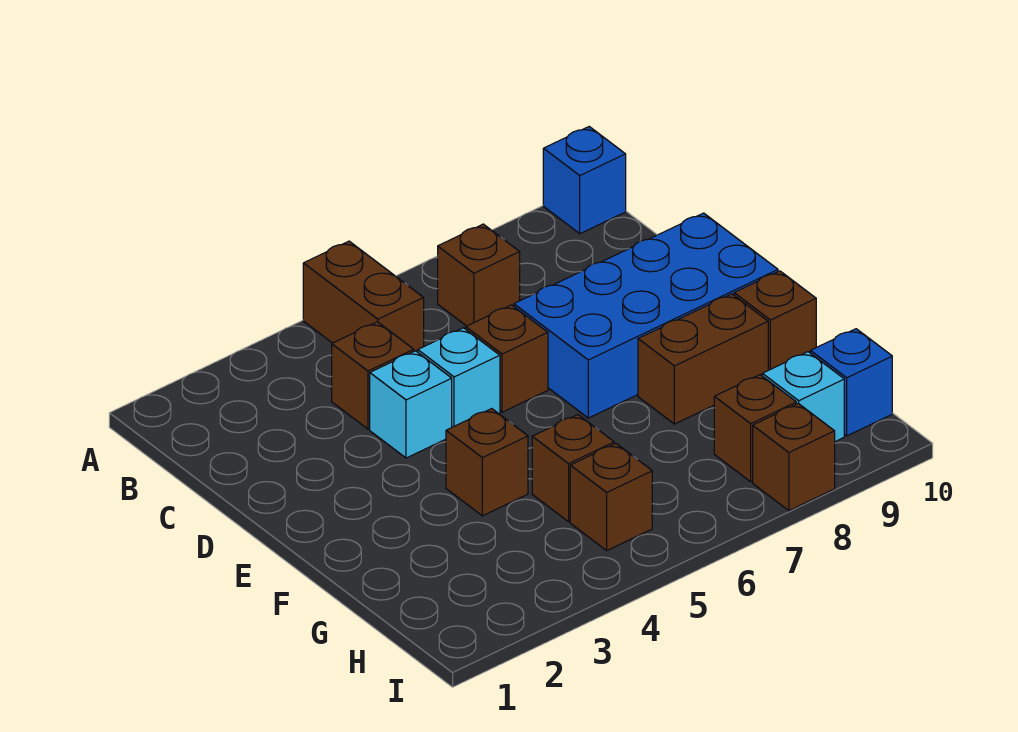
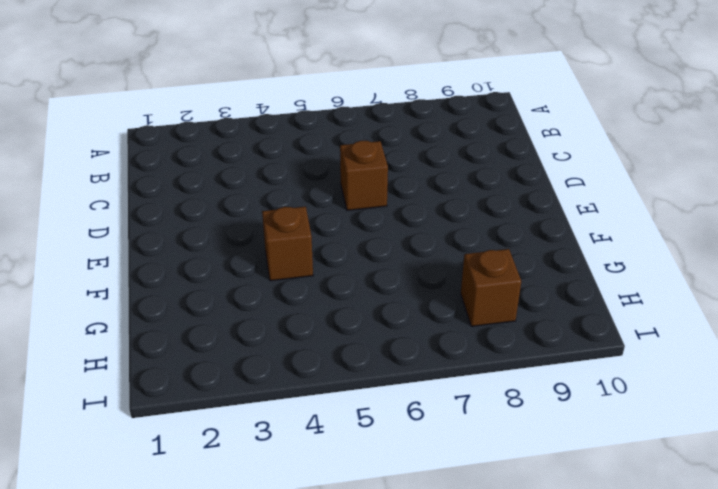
none -> brown brick A5:B5 level 1
none -> blue brick A10 level 1
none -> brown brick B7 level 1

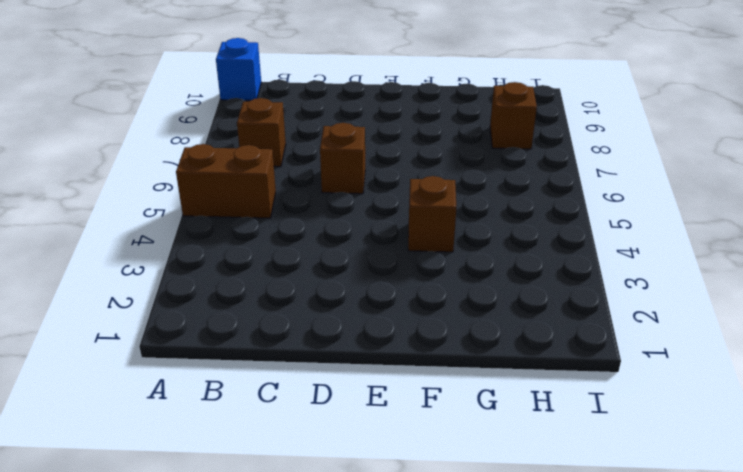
none -> brown brick C4 level 1
none -> cyan brick D4 level 1
none -> cyan brick D5 level 1

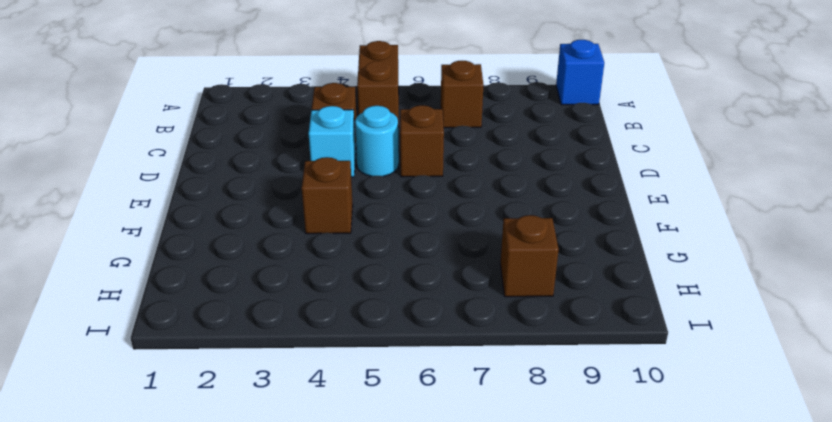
cyan round brick D5 level 1 -> cyan brick D5 level 1
none -> blue brick D7:E10 level 1
none -> brown brick F8:F9 level 1
none -> brown brick F10 level 1

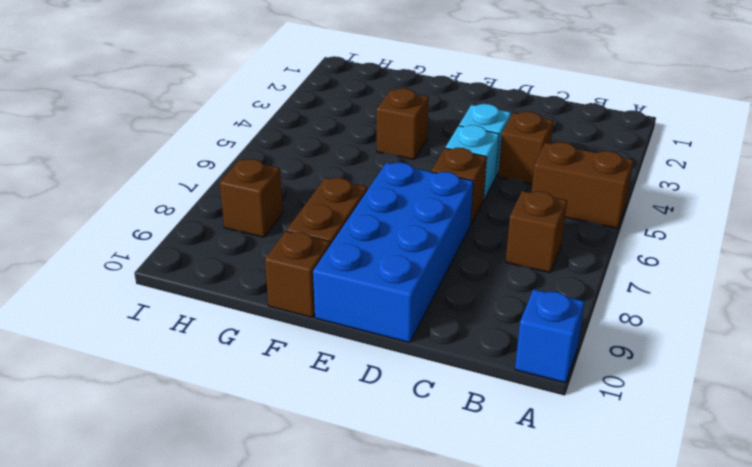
none -> brown brick G5 level 1
none -> brown brick H5 level 1
none -> cyan brick H9 level 1

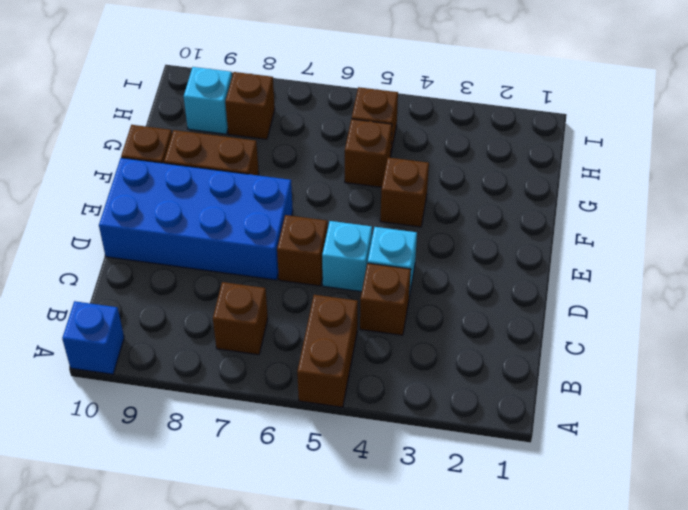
none -> blue brick H10 level 1
none -> brown brick I8 level 1

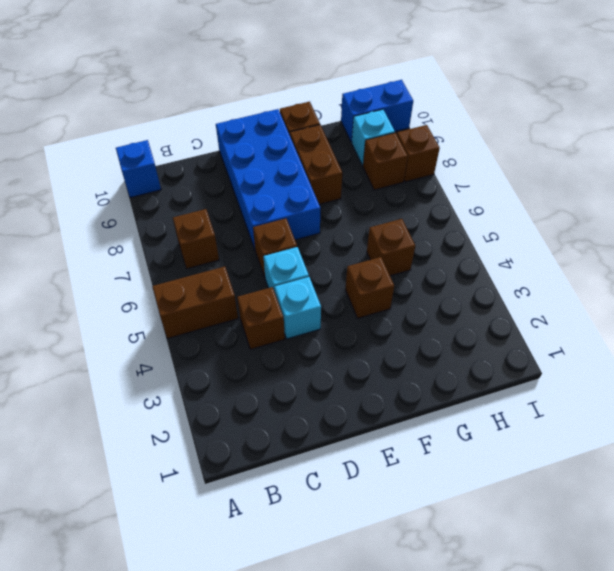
blue brick H10:I10 level 1 -> blue brick H10 level 1
none -> brown brick H5 level 1

